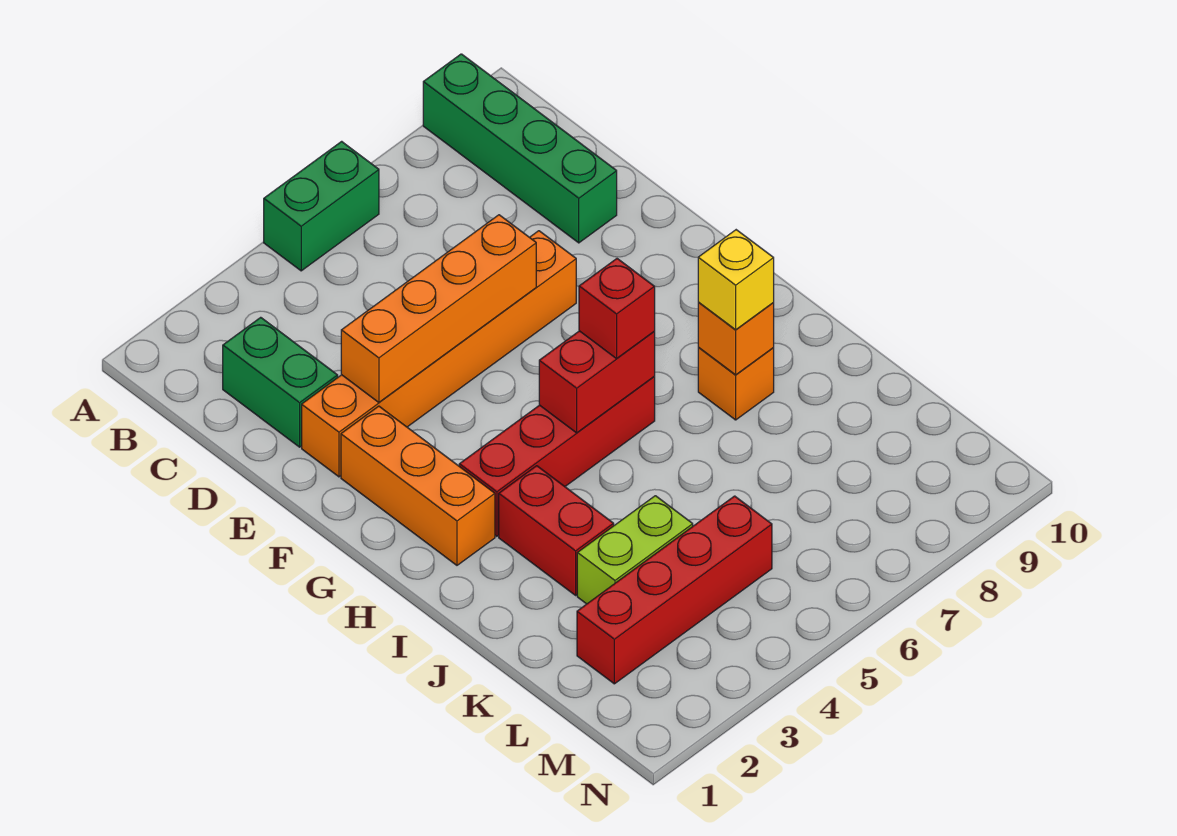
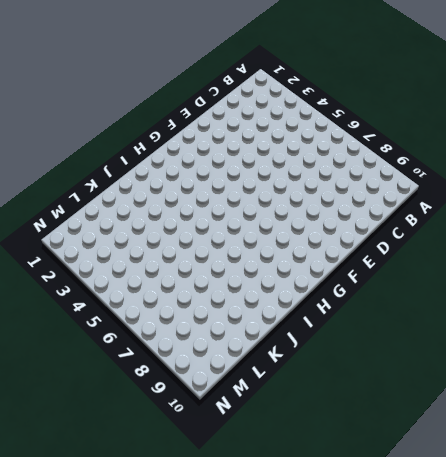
none -> green brick A5:A6 level 1
none -> green brick A9:D9 level 1
none -> green brick C2:D2 level 1

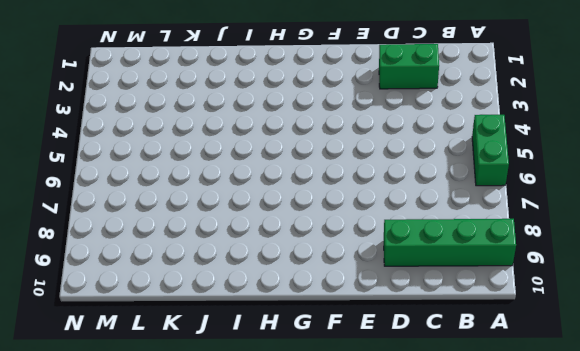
none -> orange brick E2:E7 level 1
none -> orange brick F2:H2 level 1
none -> red brick H3:H6 level 1

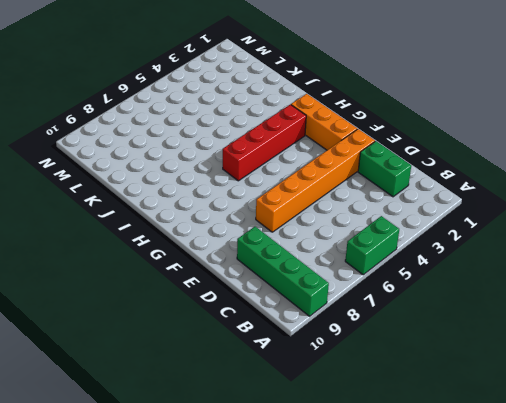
none -> red brick I3:J3 level 1
none -> orange brick I8 level 1
none -> lime brick K3:K4 level 1

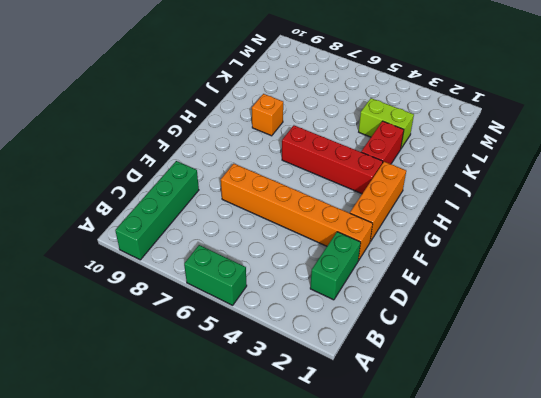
none -> red brick L2:L5 level 1
none -> orange brick E3:E6 level 2
none -> red brick H5:H6 level 2

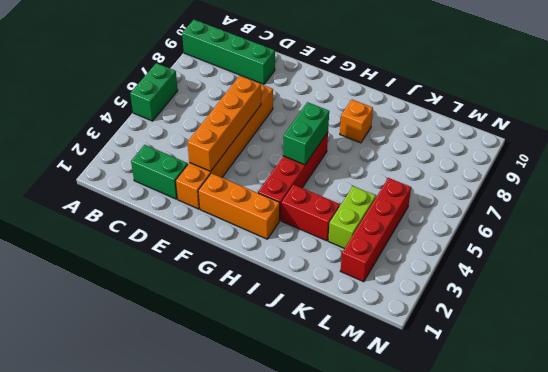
green brick H5:H6 level 2 -> red brick H5:H6 level 2
none -> orange brick I8 level 2
none -> red brick H6 level 3
none -> yellow brick I8 level 3

